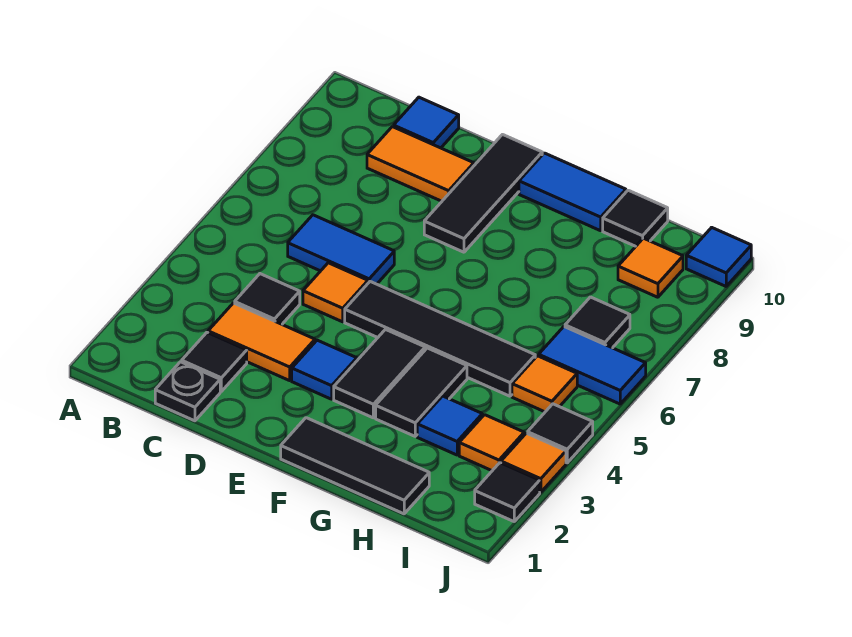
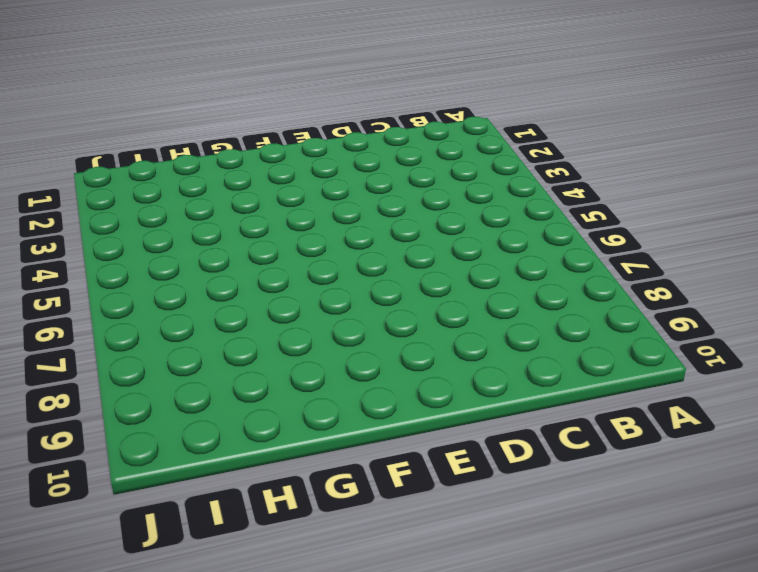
none -> black plate C1 level 1
none -> black tile C2 level 1
none -> orange tile C3:D3 level 1

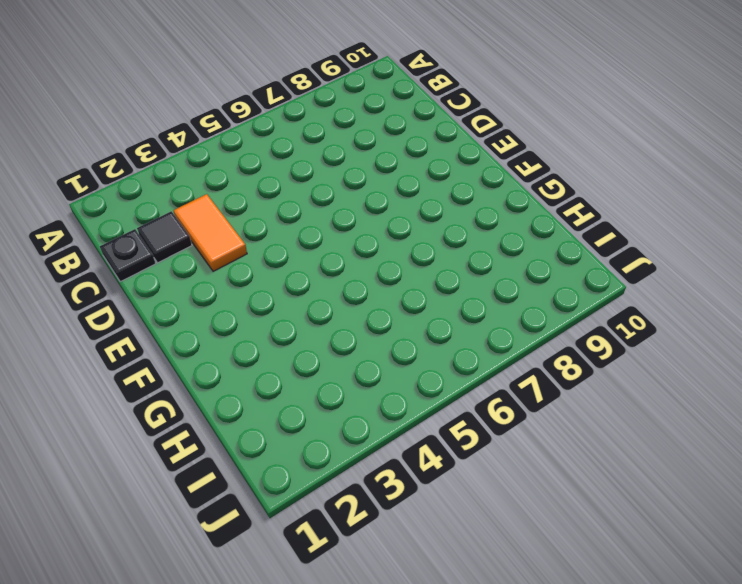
none -> black tile C4 level 1
none -> blue tile C6:D6 level 1
none -> orange tile C9:D9 level 1

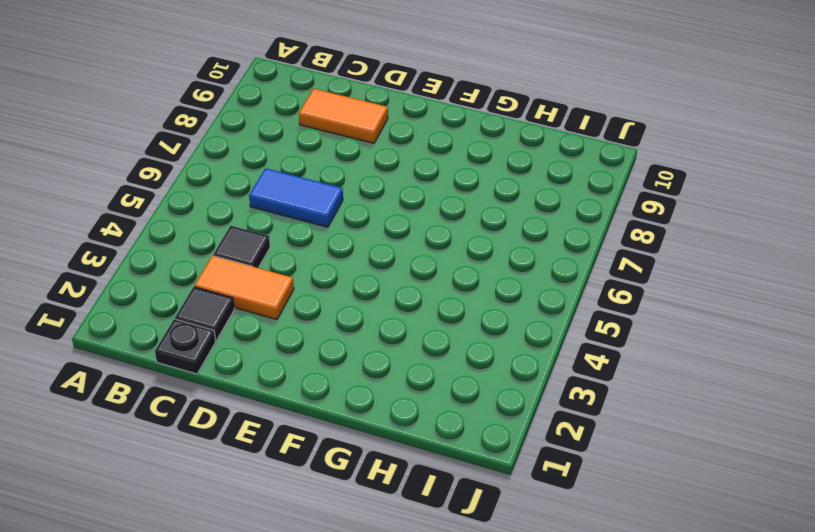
none -> blue tile C10 level 1
none -> orange tile D5 level 1
none -> blue tile E3 level 1

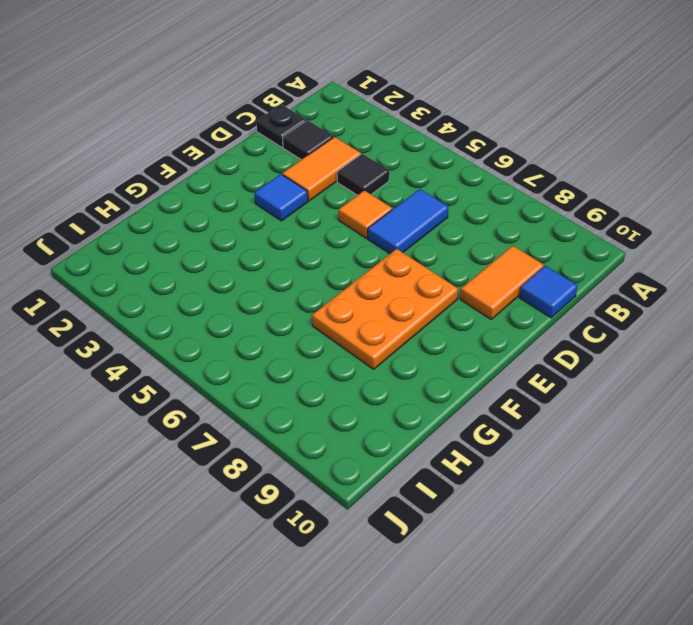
orange plate E7:G8 level 1 -> black tile E8:E10 level 1
none -> black tile E5:H5 level 1
none -> black tile F1:H1 level 1
none -> black tile F3:F4 level 1

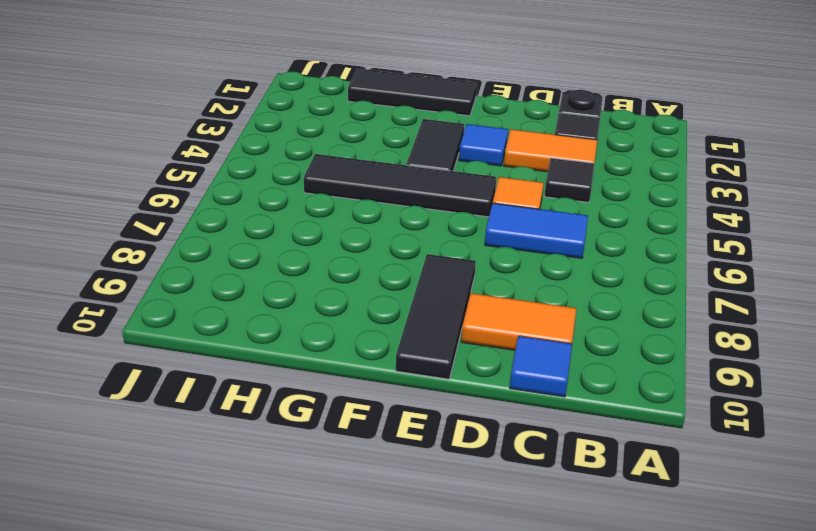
none -> blue tile F10:G10 level 1
none -> black tile G3:G4 level 1
none -> blue tile H3 level 1

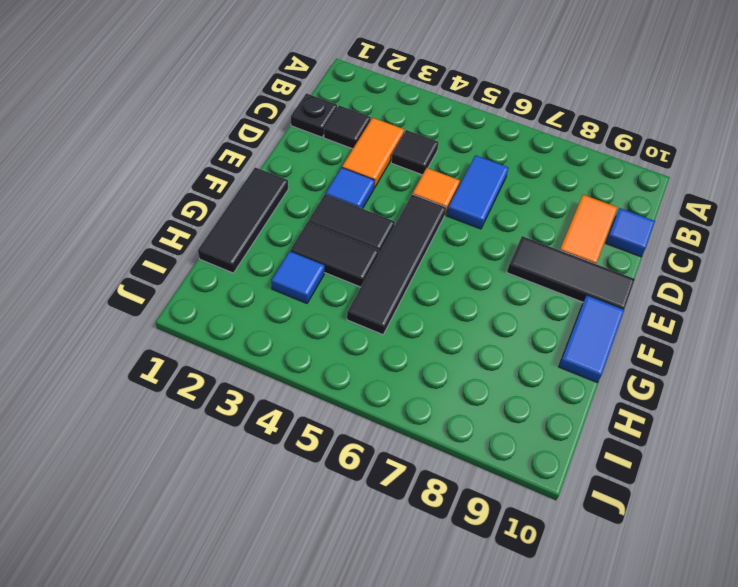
none -> black tile H10 level 1
none -> orange tile I3 level 1
none -> orange tile I5 level 1

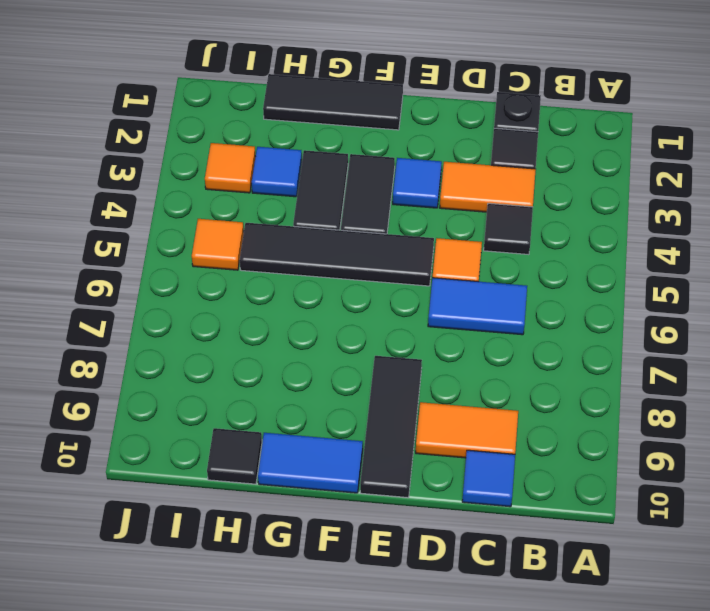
none -> blue tile I6:J6 level 1
none -> black tile I7 level 1
none -> orange tile I9 level 1

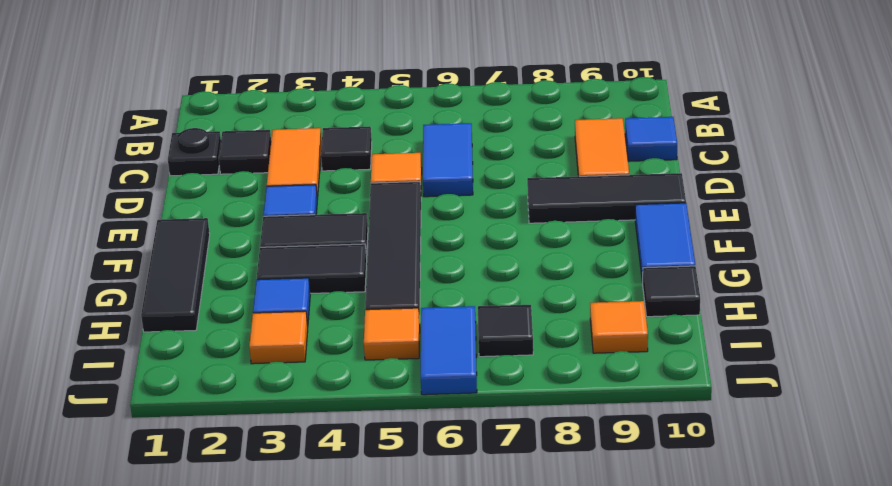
none -> black tile J2 level 1
none -> orange tile J3 level 1
none -> black tile J4 level 1

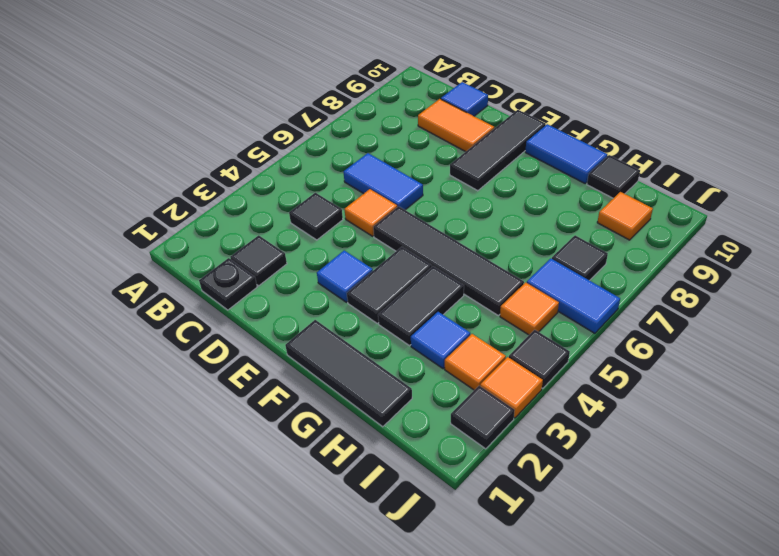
none -> orange tile C3:D3 level 1
none -> blue tile J10 level 1

